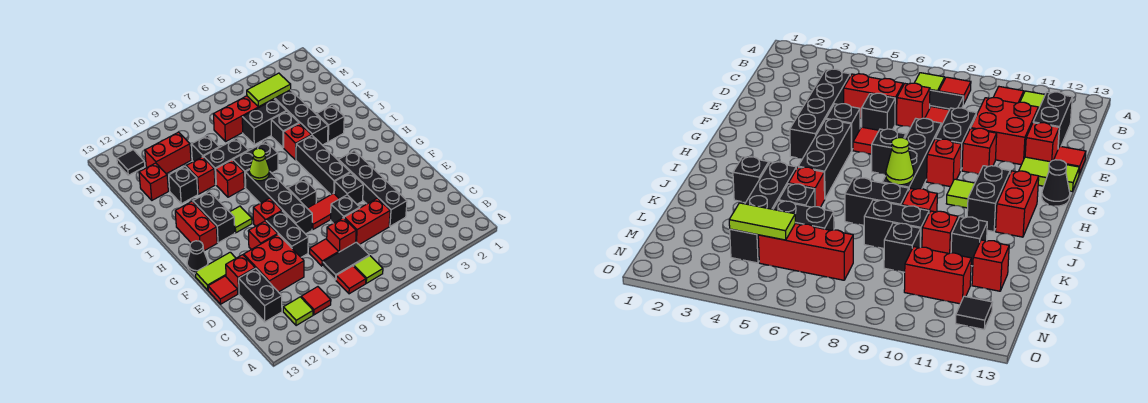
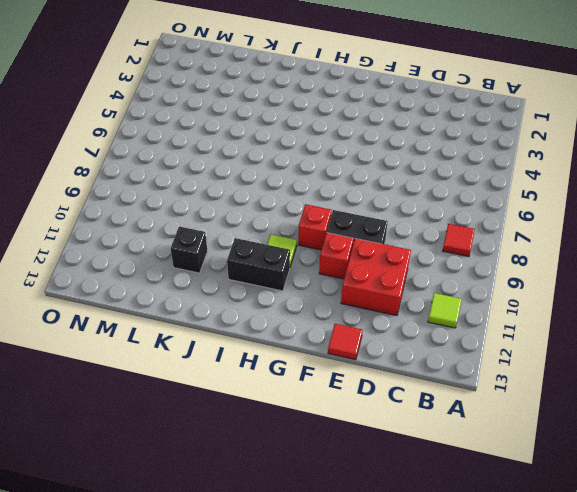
none -> lime tile B7 level 1
none -> red tile B10 level 1
none -> black tile C7:C8 level 1
none -> black brick C12:D12 level 1

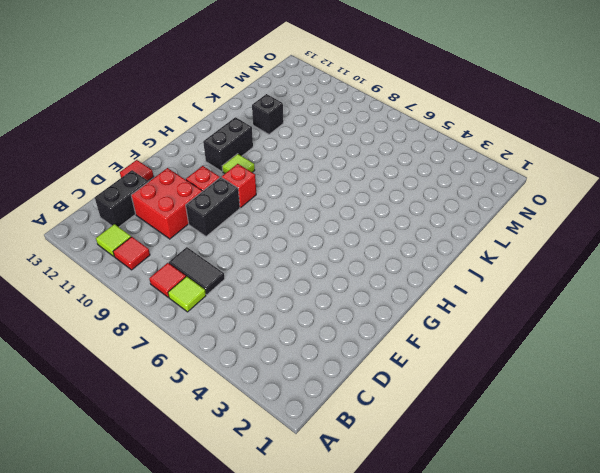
none -> black brick D4:G4 level 1
none -> red brick D5:D6 level 1
none -> red brick D7 level 1
none -> red tile D8 level 1

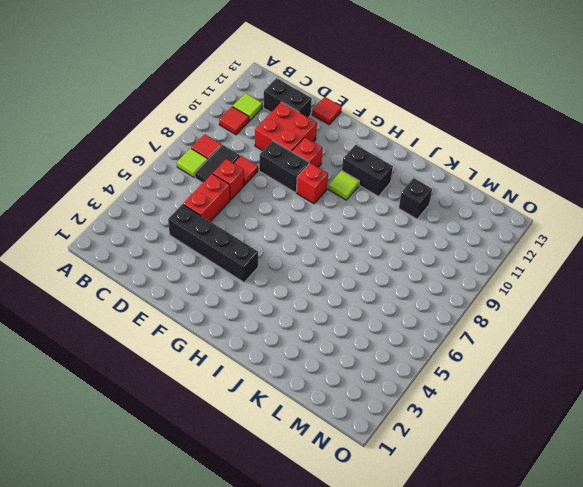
none -> black brick E6 level 1
none -> red brick E12 level 1
none -> black brick F5 level 1
none -> red tile F6:F7 level 1

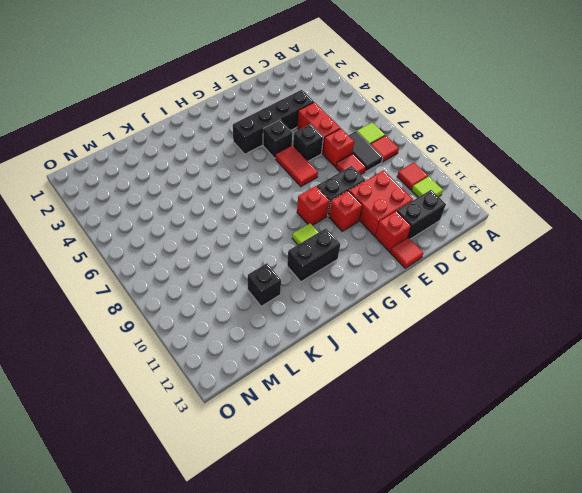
none -> black brick F8:I8 level 1
none -> lime tile F12:F13 level 1
none -> black brick G5:I5 level 1
none -> black brick G7 level 1

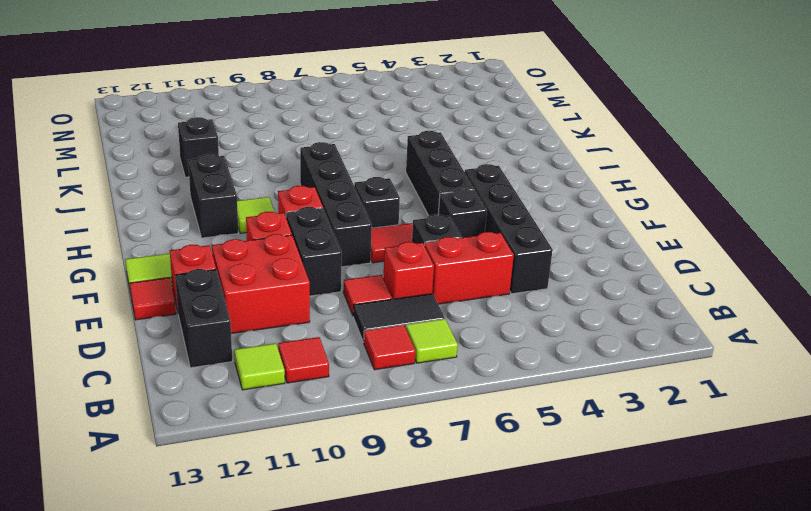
none -> black cone G13 level 1
none -> red brick H12:I12 level 1
none -> black brick J3 level 1
none -> black brick J4:M4 level 1

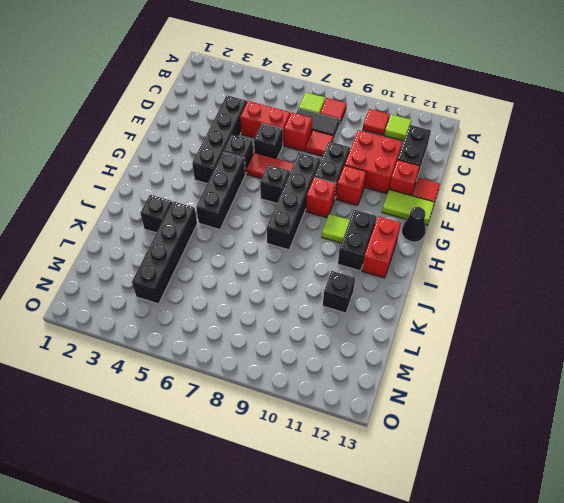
none -> red brick J5 level 1
none -> black brick J7:J8 level 1
none -> red brick J9 level 1
none -> black brick K5 level 1

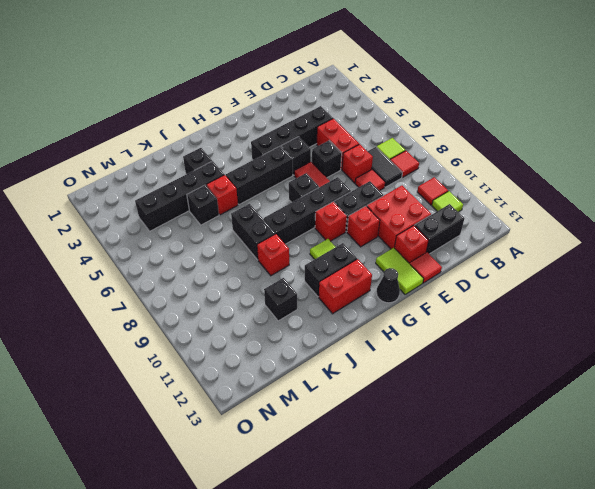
none -> black brick K8:K9 level 1
none -> red brick K10 level 1
none -> black brick L5:L6 level 1
none -> black brick L9 level 1

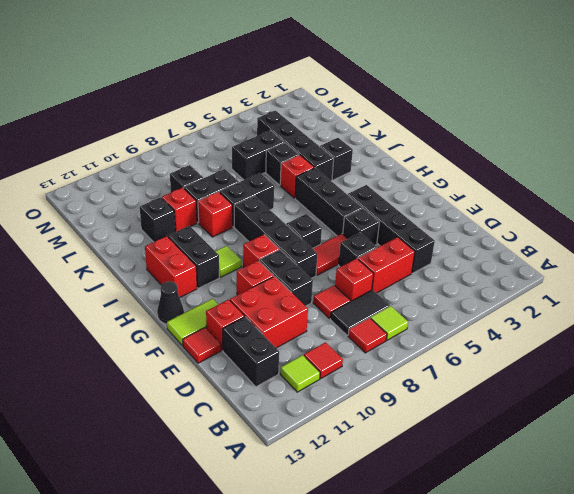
none -> red brick L12 level 1
none -> red brick M5:M7 level 1
none -> red brick M10:M11 level 1
none -> black tile N12 level 1

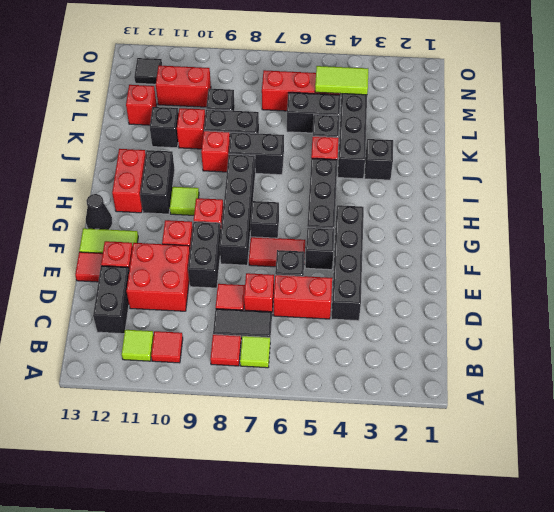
none -> lime cone I8 level 2

